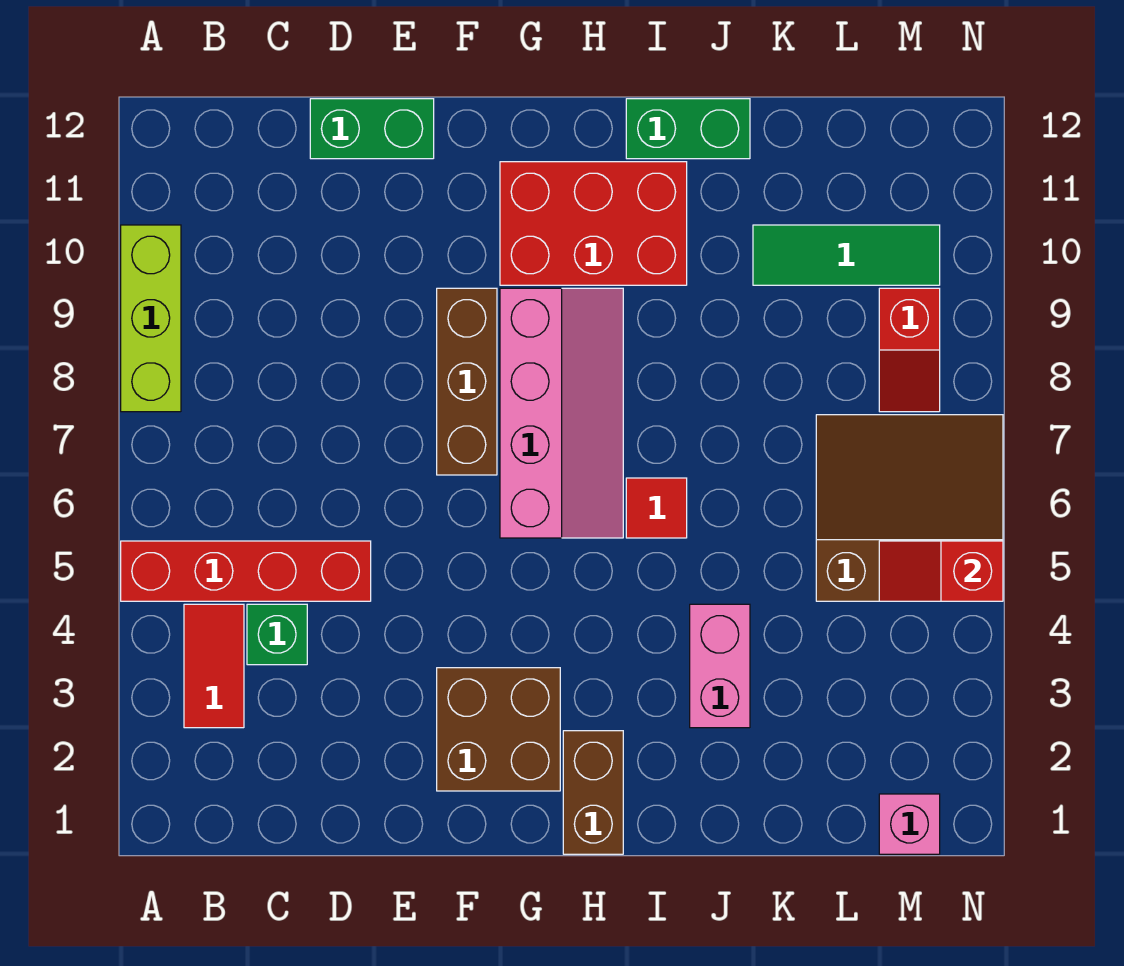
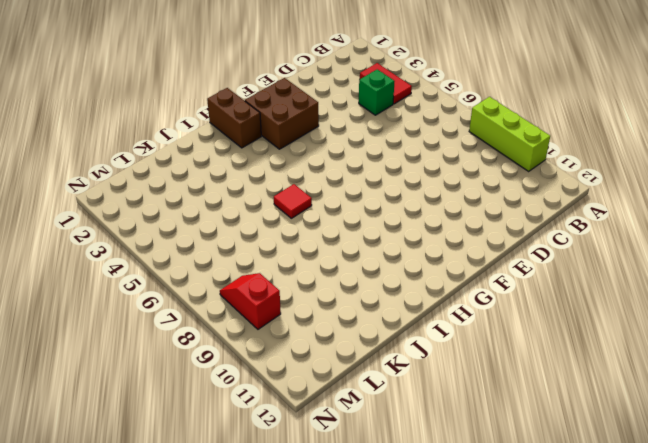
none -> red brick A5:D5 level 1
none -> green brick D12:E12 level 1
none -> brown brick F7:F9 level 1

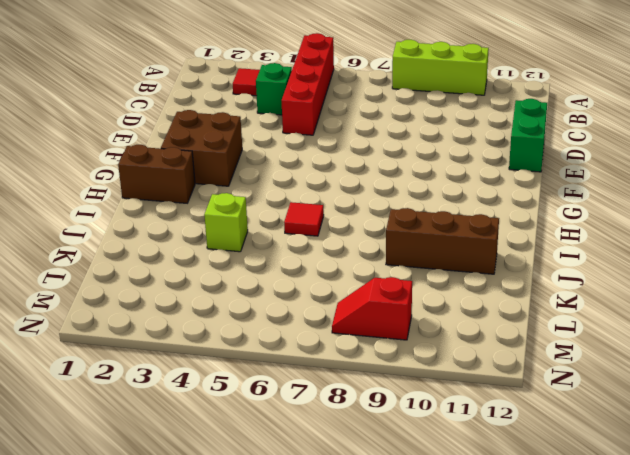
lime brick J4 level 1 -> pink brick J3:J4 level 1
brown brick J9:J11 level 1 -> brown brick F7:F9 level 1
none -> pink slope G6:H9 level 1 top G
none -> red brick G10:I11 level 1
none -> green brick I12:J12 level 1

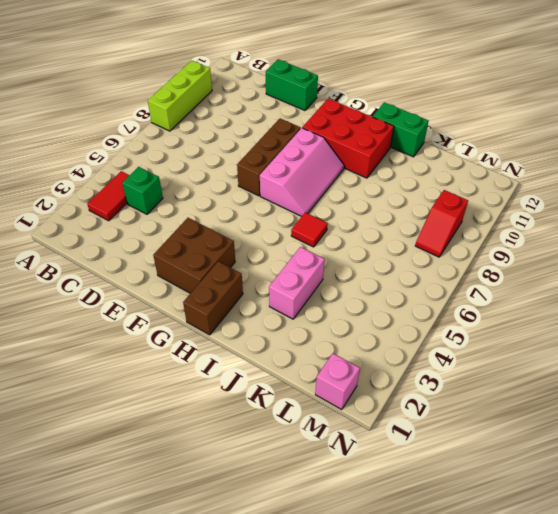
pink slope G7:H9 level 1 top G -> pink slope G6:H9 level 1 top G
none -> red brick A5:D5 level 1
none -> green tile K10:M10 level 1
none -> brown slope L5:N7 level 1 top 5

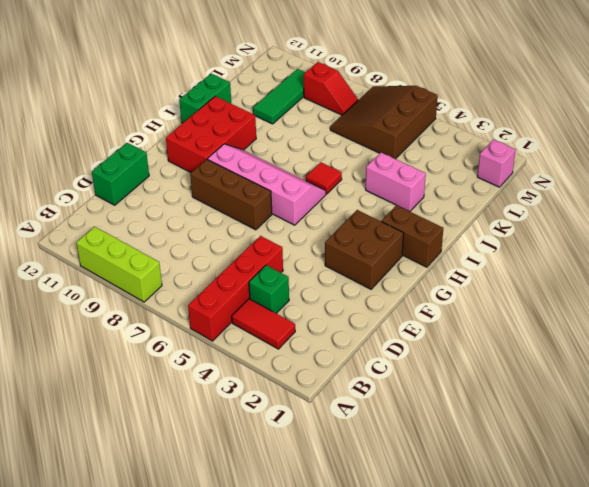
none -> red slope M5:N5 level 2 top N

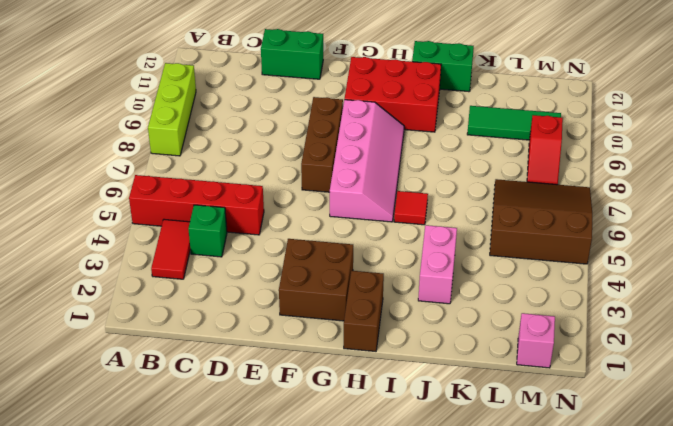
none -> red slope M5:N5 level 2 top N

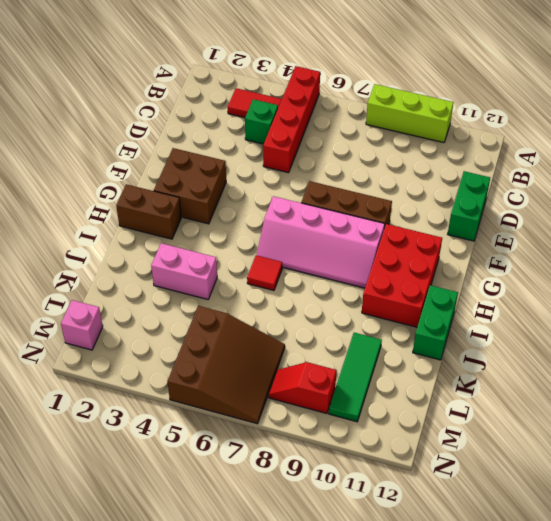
none -> red slope M5:N5 level 2 top N

